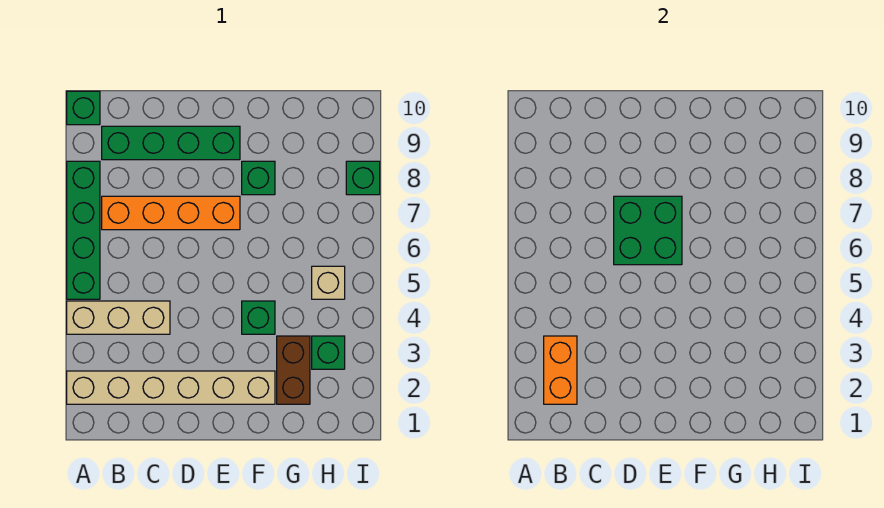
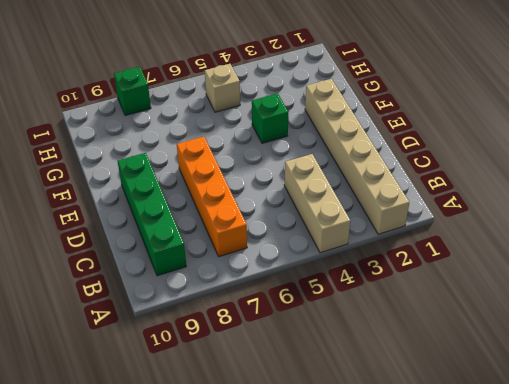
none -> green brick A5:A8 level 1
none -> green brick A10 level 1
none -> green brick F8 level 1

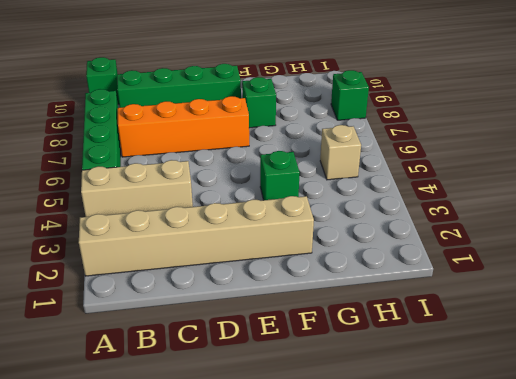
none -> brown brick G2:G3 level 1
none -> green brick H3 level 1
none -> orange brick B2:B3 level 2

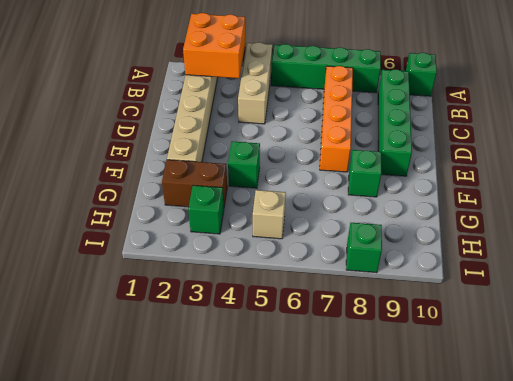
orange brick A2:B3 level 2 -> orange brick B2:B3 level 2
none -> green brick D6:E7 level 2

